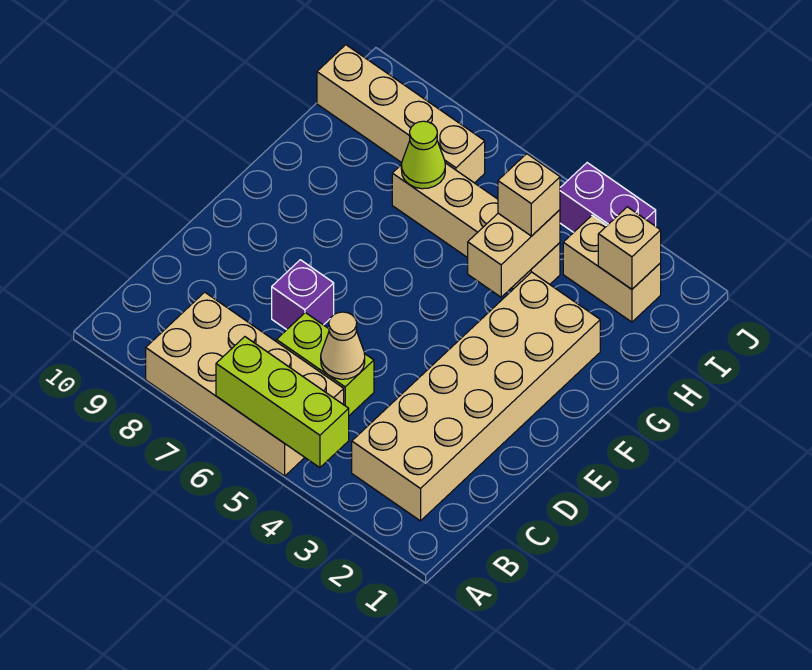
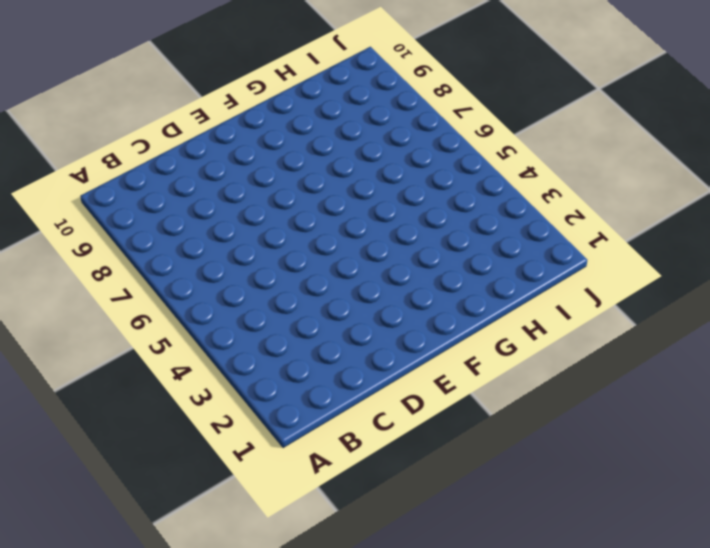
none -> tan brick A5:B8 level 1
none -> tan brick B2:G3 level 1
none -> lime brick C5:C6 level 1

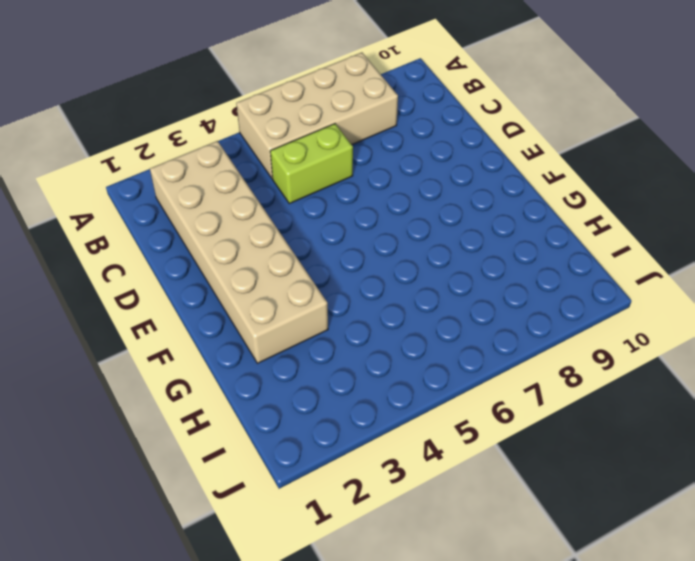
none -> purple brick D7 level 1
none -> tan brick H4:H7 level 1
none -> tan brick I2:I3 level 1

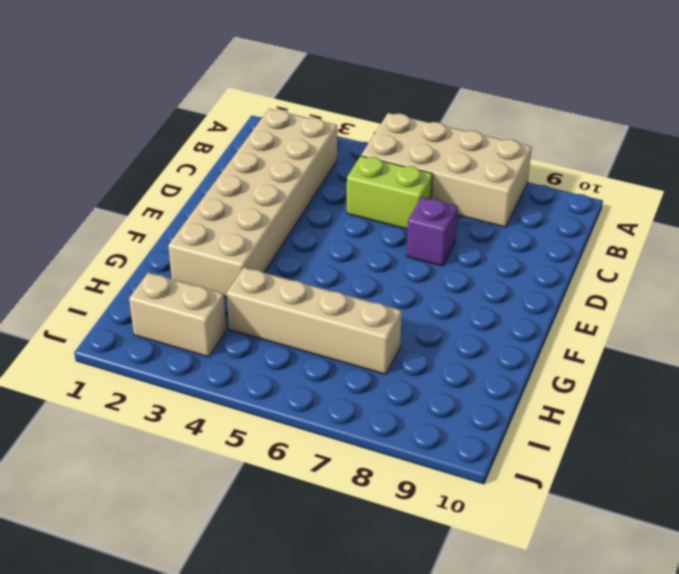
none -> tan brick I7:I10 level 1
none -> purple brick J3:J4 level 1
none -> lime brick A4:A6 level 2

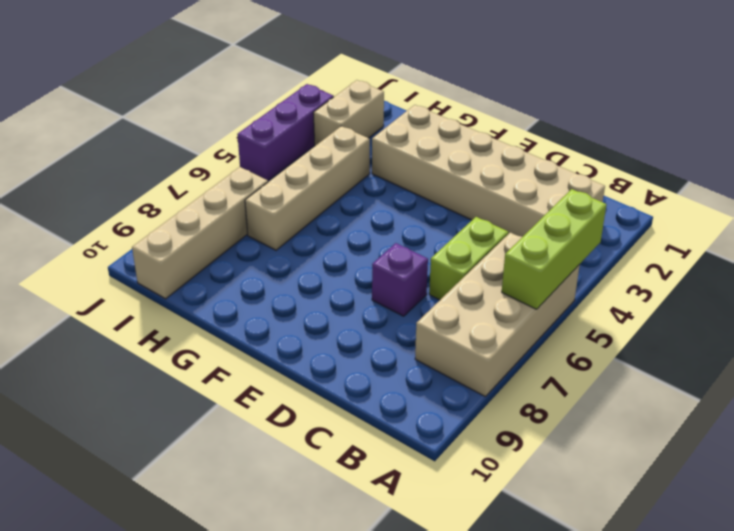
purple brick J3:J5 level 1 -> purple brick J3:J4 level 1
none -> tan cone C5 level 2
none -> tan brick G4:H4 level 2
none -> lime cone H7 level 2

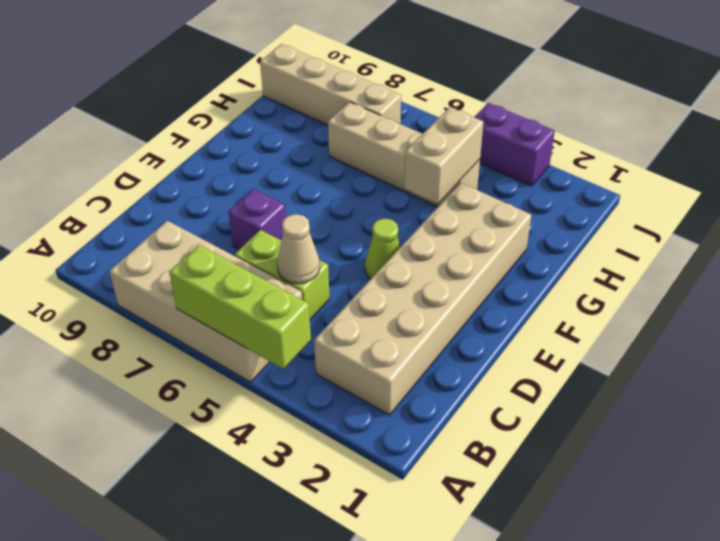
lime cone E4 level 1 -> lime cone H7 level 2
none -> tan brick I2:I3 level 1
none -> tan brick I2 level 2
none -> tan brick H4 level 3

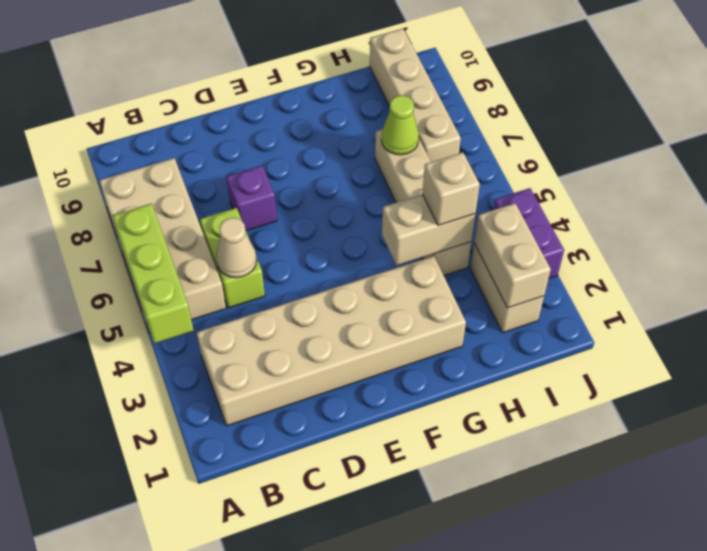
tan brick I2:I3 level 2 -> tan brick I2 level 2

